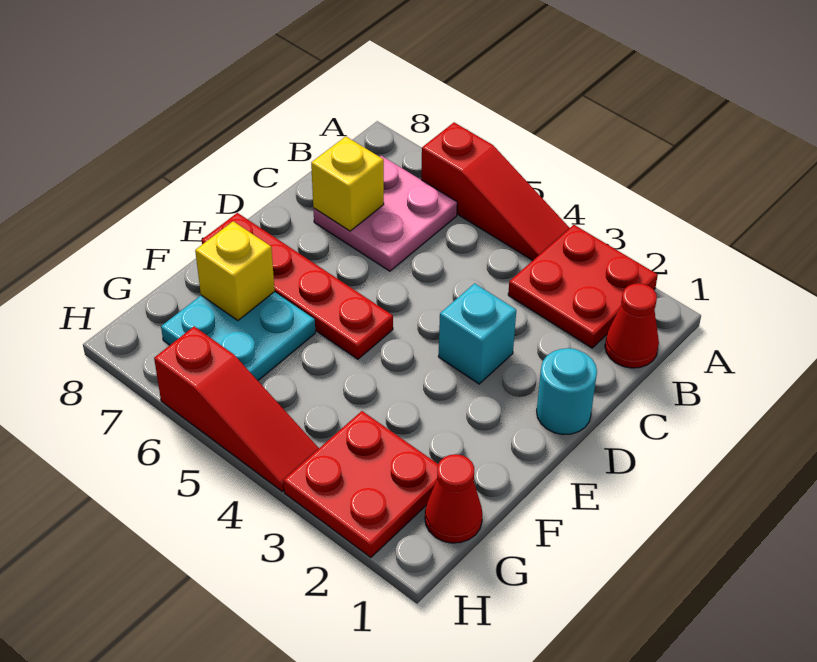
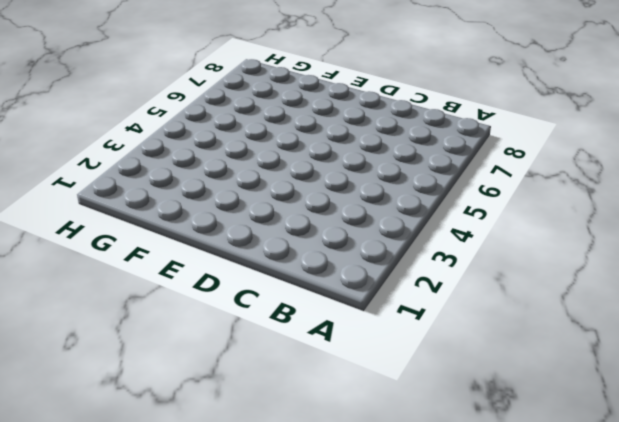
none -> red plate A2:B3 level 1
none -> red slope A4:A6 level 1 top 6
none -> red cone B1 level 1

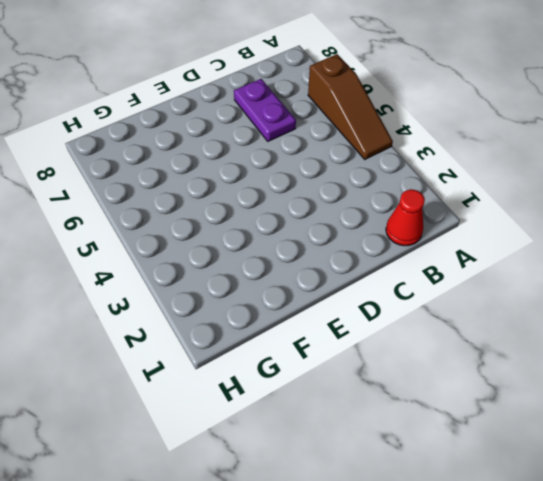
brown slope A4:A6 level 1 top 6 -> red slope A4:A6 level 1 top 6
purple plate C6:C7 level 1 -> pink plate B6:C7 level 1
none -> red plate A2:B3 level 1
none -> cyan round brick D1 level 1
none -> cyan brick D3 level 1

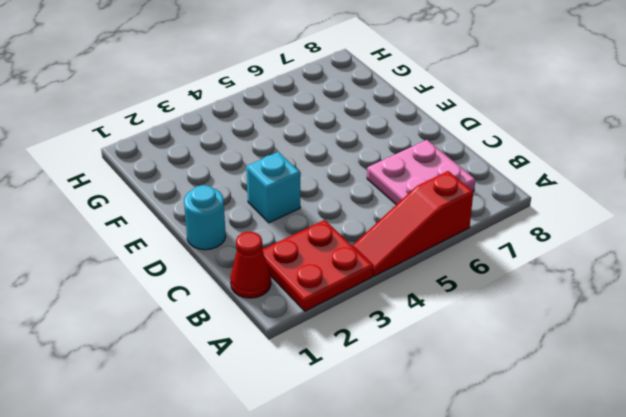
none -> red plate E5:E8 level 1
none -> cyan plate F6:G7 level 1
none -> red cone G1 level 1

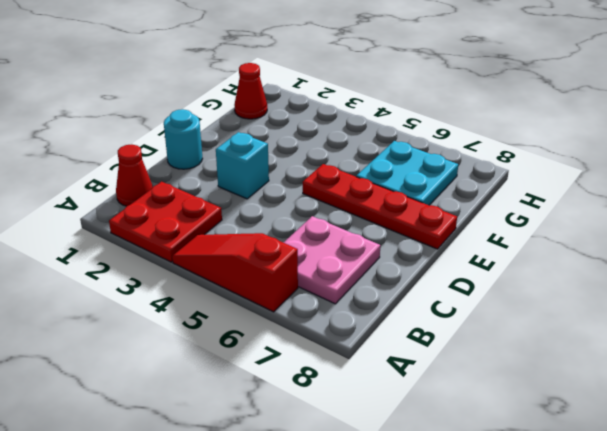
none -> red plate G2:H3 level 1
none -> red slope H4:H6 level 1 top 6
none -> yellow brick C7 level 2

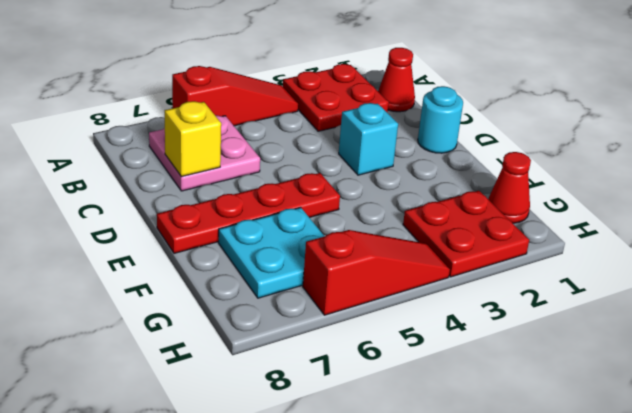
none -> yellow brick F7 level 2

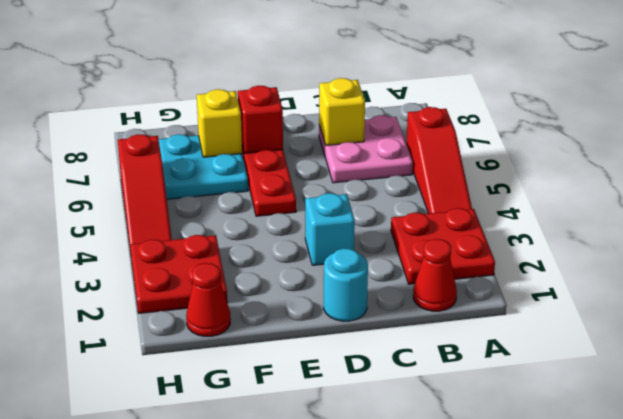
red brick E7 level 2 -> none

